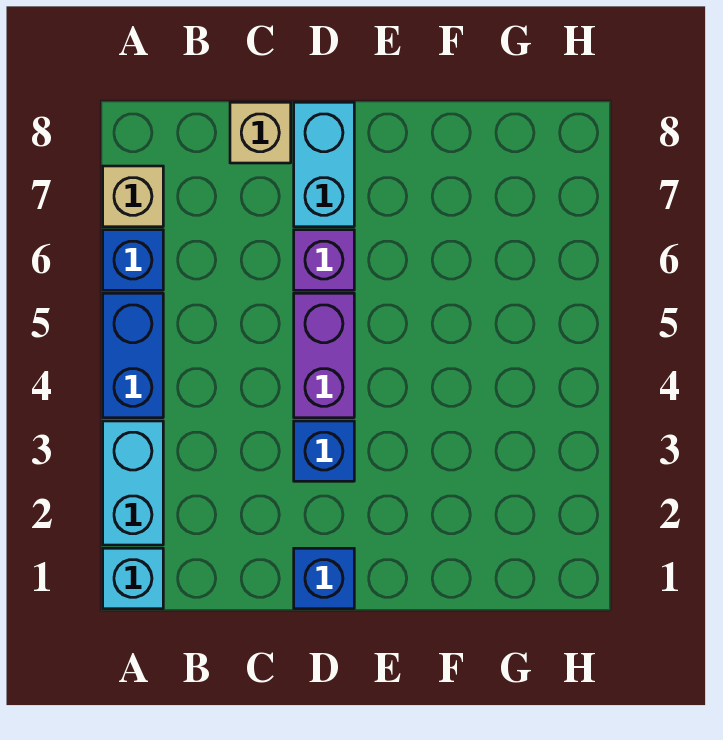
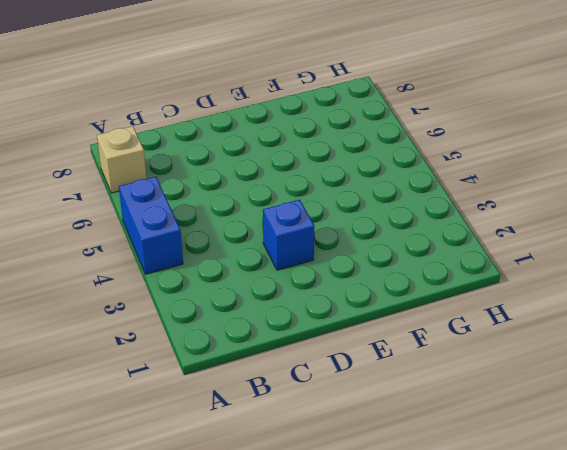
none -> cyan brick A1 level 1
none -> cyan brick A2:A3 level 1

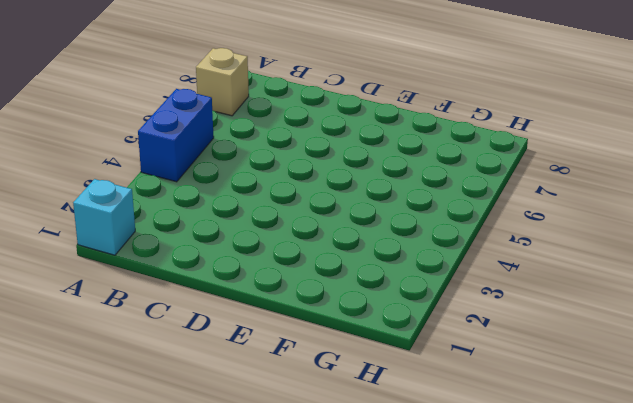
none -> cyan brick A2:A3 level 1
none -> blue brick A6 level 1

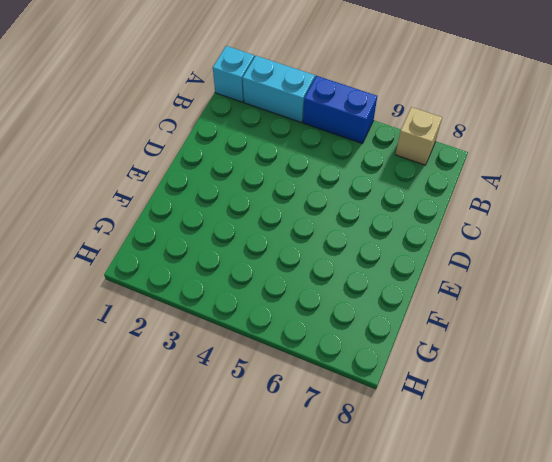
none -> blue brick A6 level 1
none -> tan brick C8 level 1

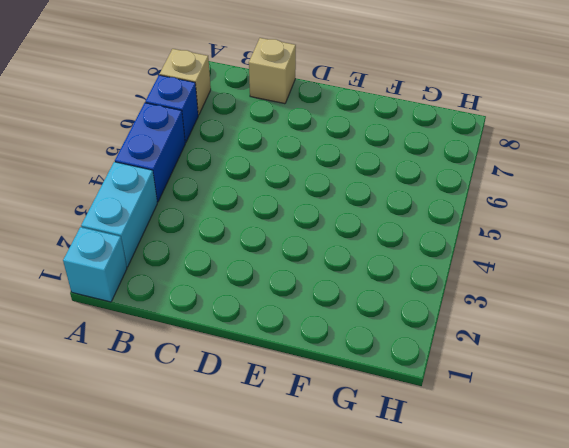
none -> blue brick D1 level 1
none -> blue brick D3 level 1

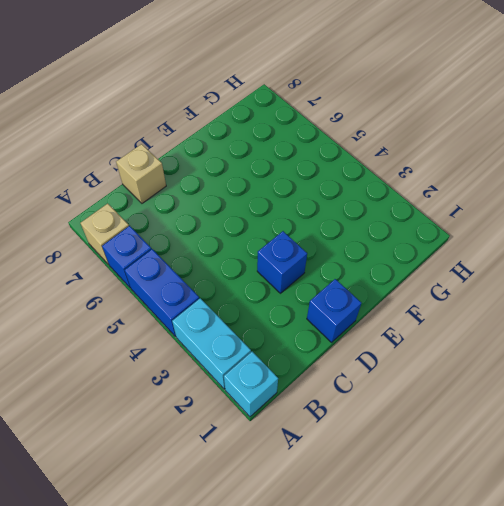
none -> purple brick D4:D5 level 1
none -> purple brick D6 level 1

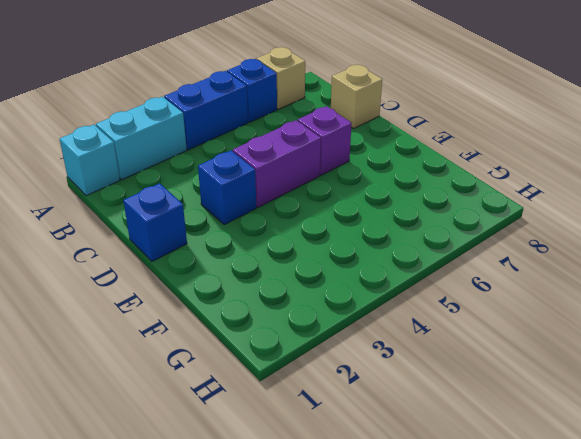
none -> cyan brick D7:D8 level 1

